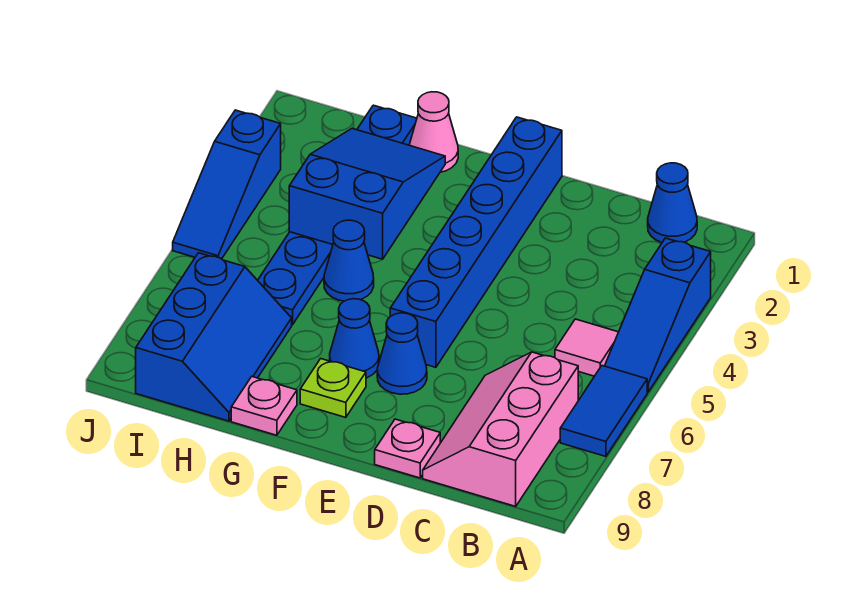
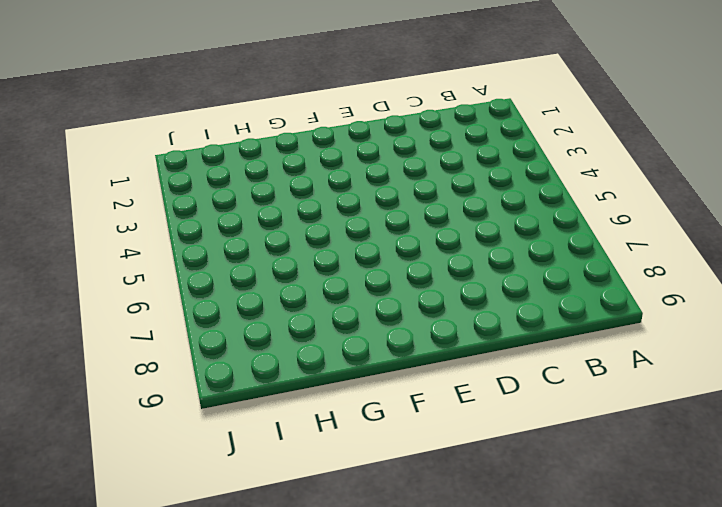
none -> blue slope A3:A5 level 1 top 3
none -> blue tile A6:A7 level 1
none -> blue cone B1 level 1

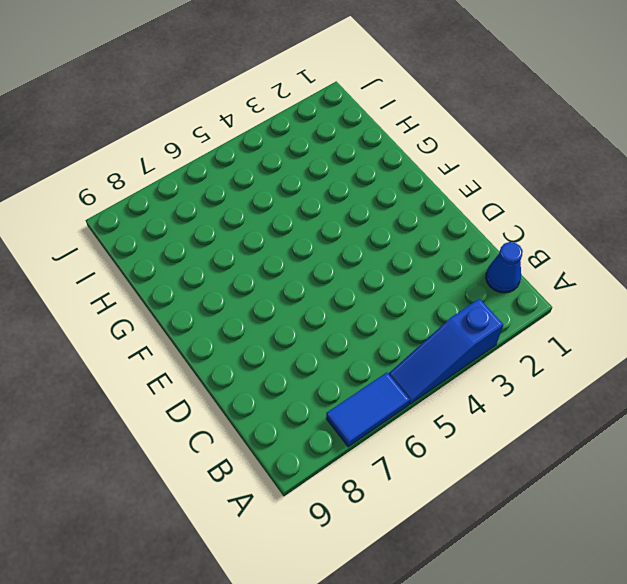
none -> pink tile B5 level 1
none -> pink slope B7:C9 level 1 top B
none -> pink plate D9 level 1

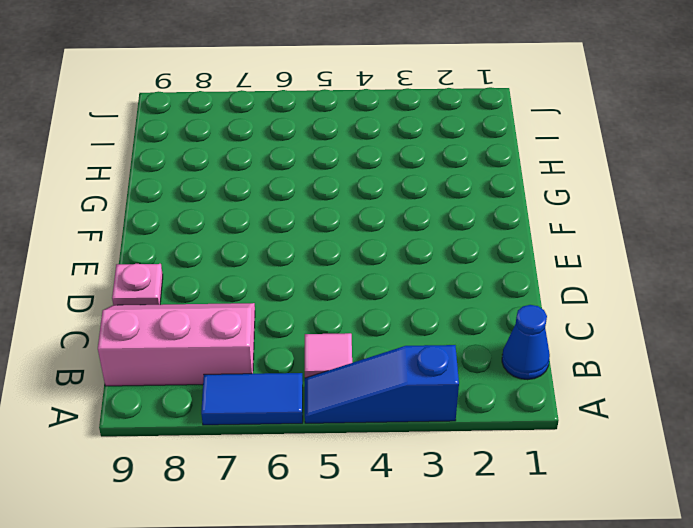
none -> blue brick E1:E6 level 1
none -> blue cone E7 level 1
none -> blue cone F7 level 1

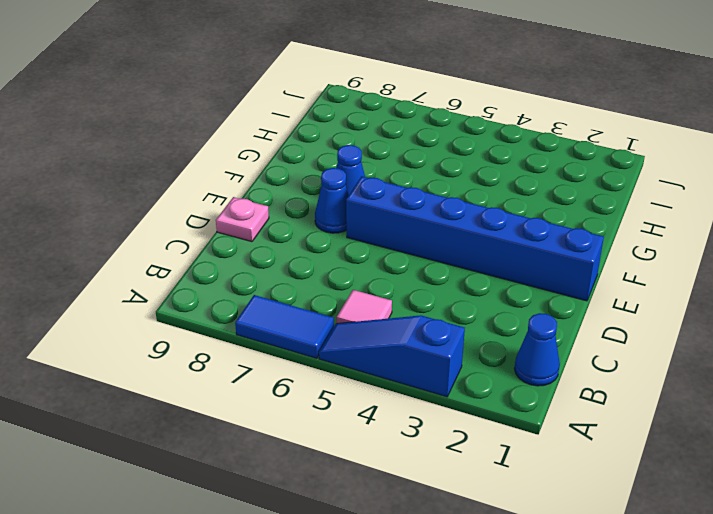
none -> pink slope B7:C9 level 1 top B
none -> lime plate F8 level 1
none -> pink cone G1 level 1

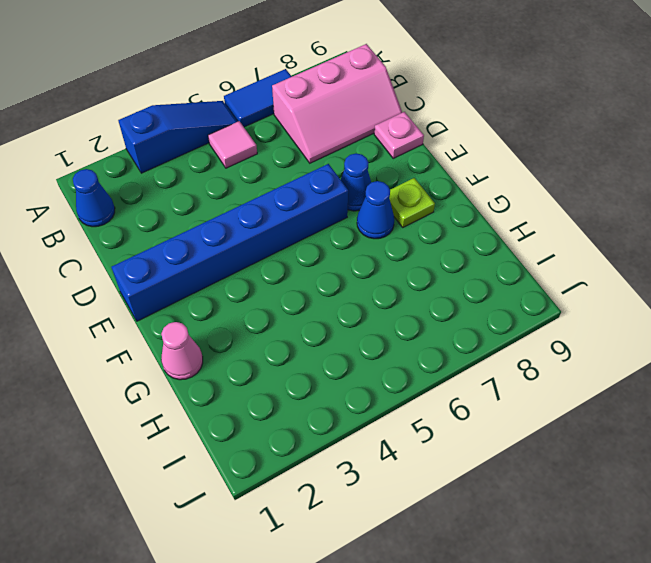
none -> blue cone G5 level 1
none -> pink plate G9 level 1
none -> blue plate H1:H6 level 1

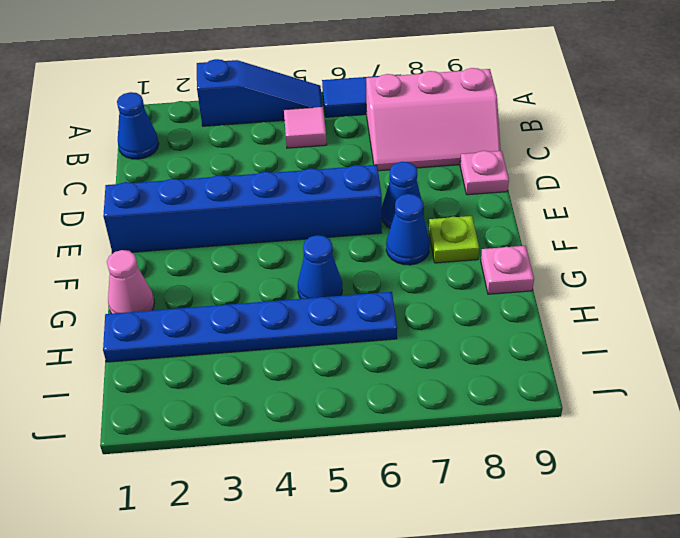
none -> blue slope H7:I9 level 1 top I
none -> blue slope J3:J5 level 1 top 3
none -> blue slope G2:H4 level 2 top 4

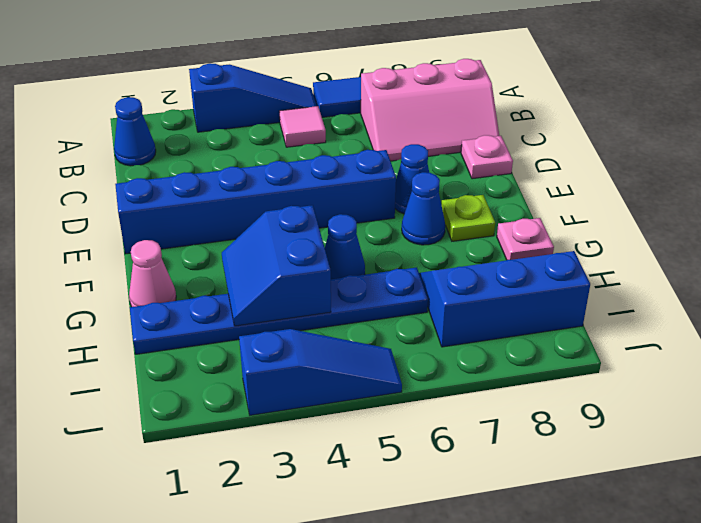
blue slope G3:H4 level 2 top 4 -> blue slope G2:H4 level 2 top 4

